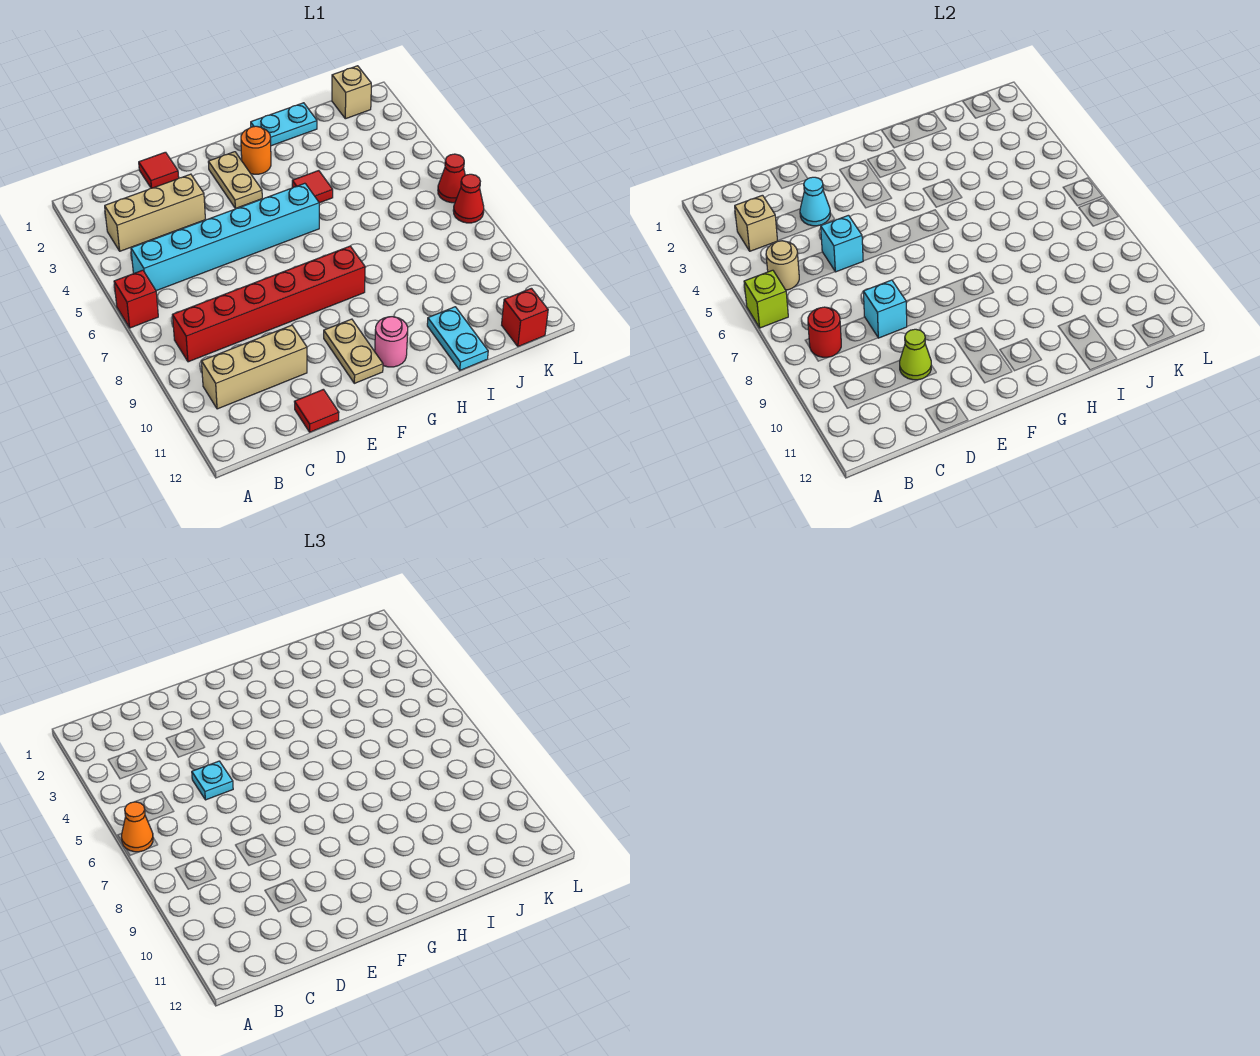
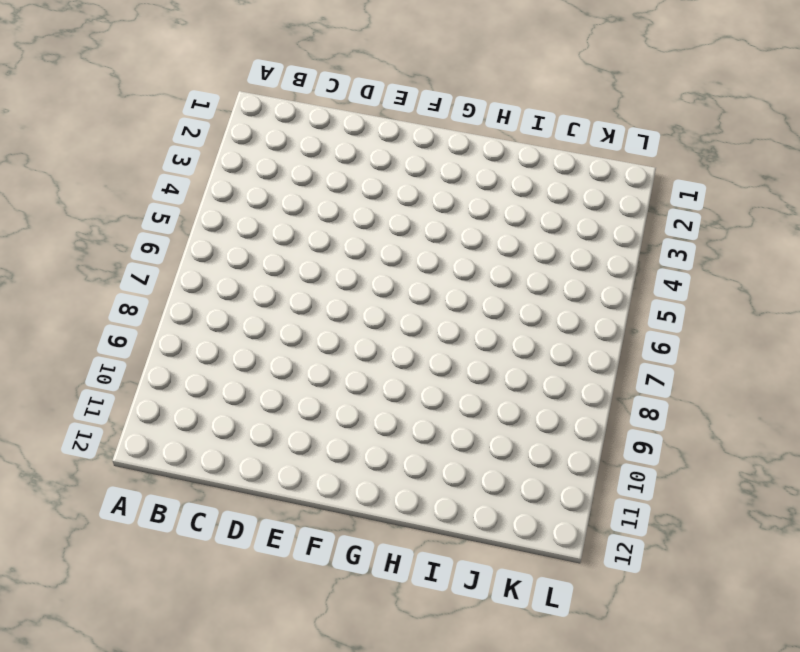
none -> red brick A6 level 1
none -> tan brick B3:D3 level 1
none -> cyan brick B5:G5 level 1

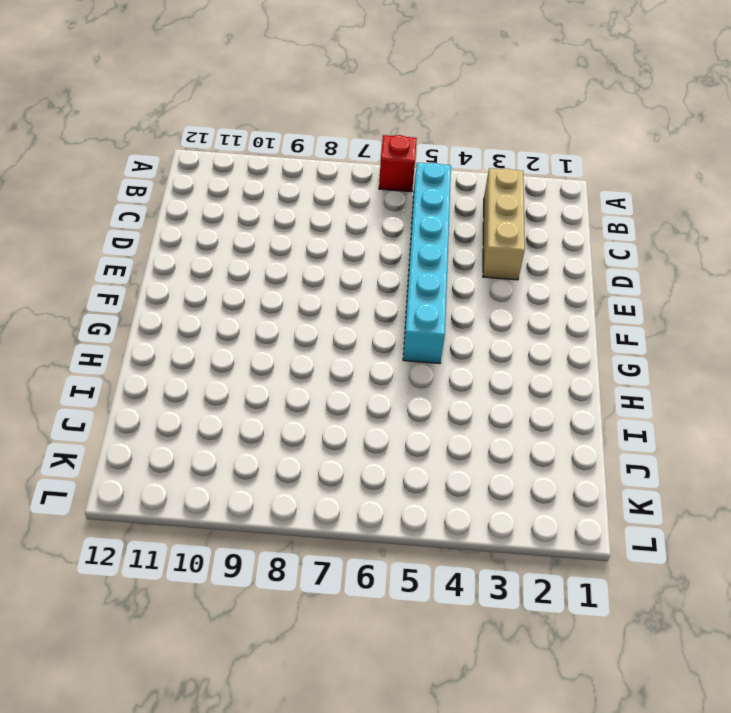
none -> red brick B8:G8 level 1
none -> tan brick B10:D10 level 1
none -> red tile D1 level 1

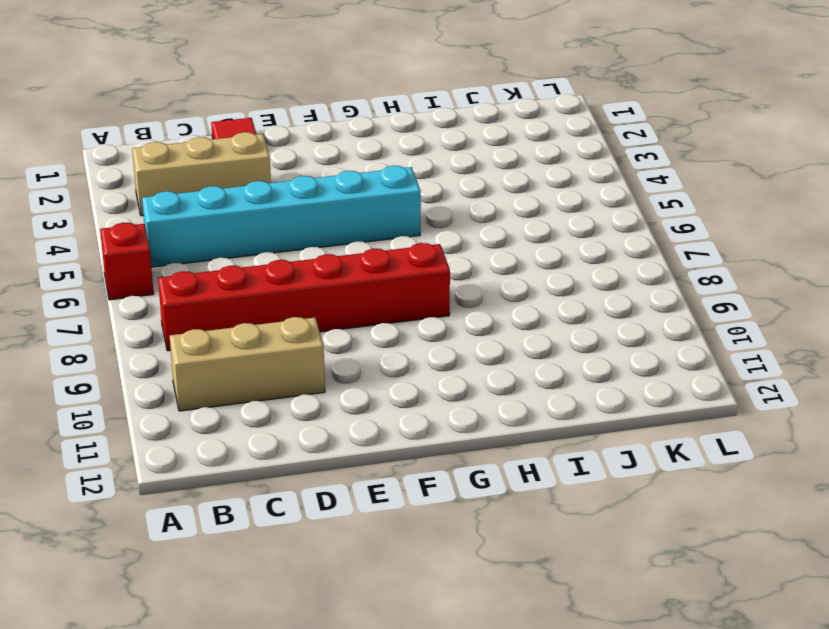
none -> red tile D12 level 1
none -> tan plate F2:F3 level 1
none -> tan plate F10:F11 level 1

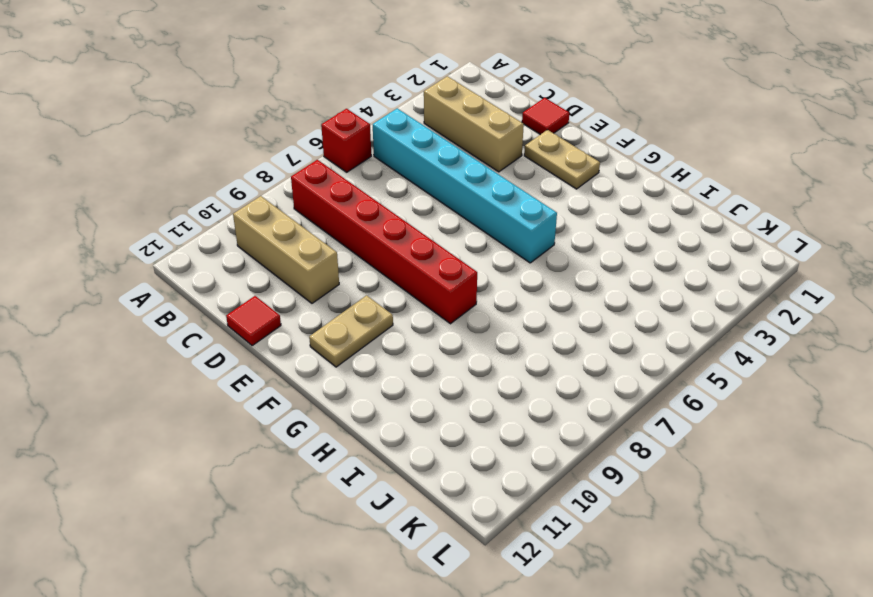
tan plate E2:F2 level 1 -> tan plate F2:F3 level 1
none -> orange round brick G2 level 1
none -> pink round brick G11 level 1
none -> cyan plate H1:I1 level 1

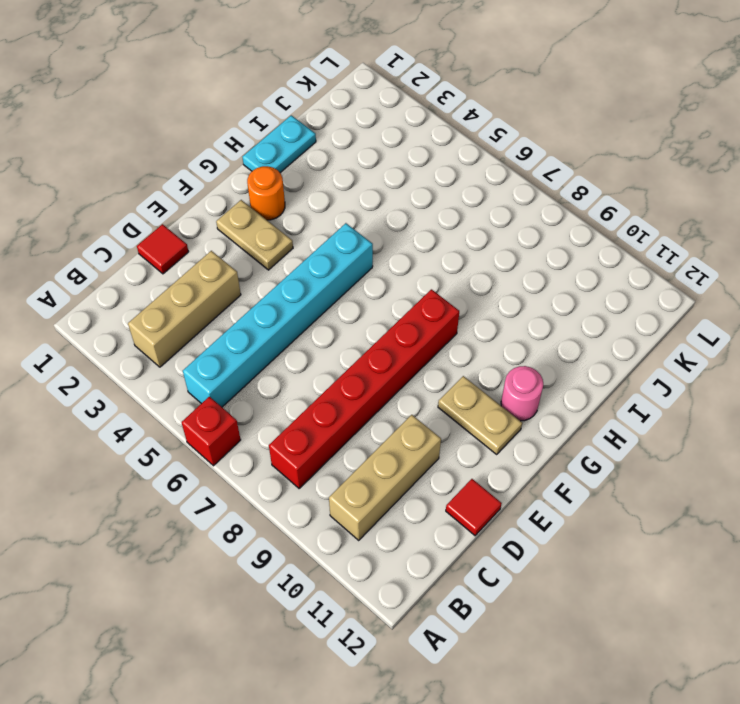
none -> red tile H4 level 1
none -> cyan plate I11:I12 level 1
none -> tan brick K1 level 1

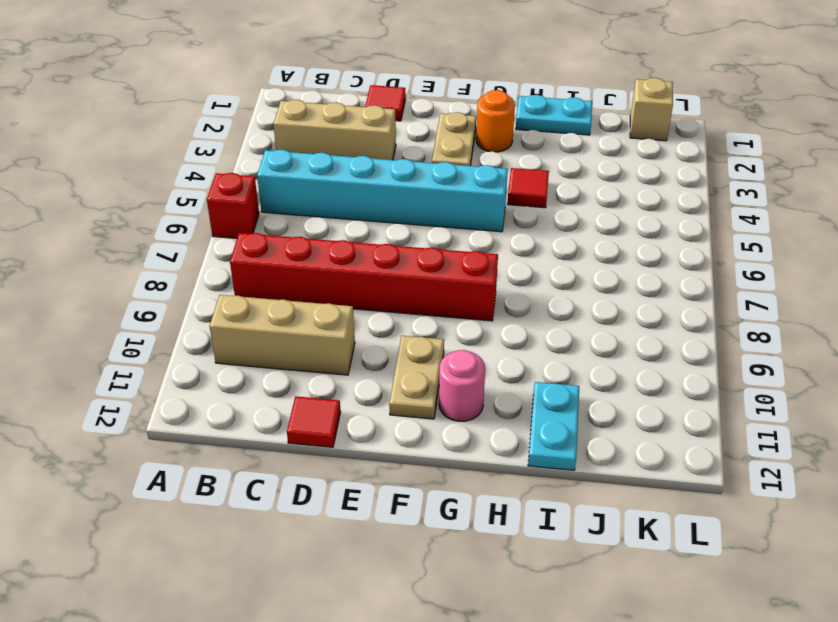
none -> red brick K12 level 1
none -> red cone L6 level 1
none -> red cone L7 level 1

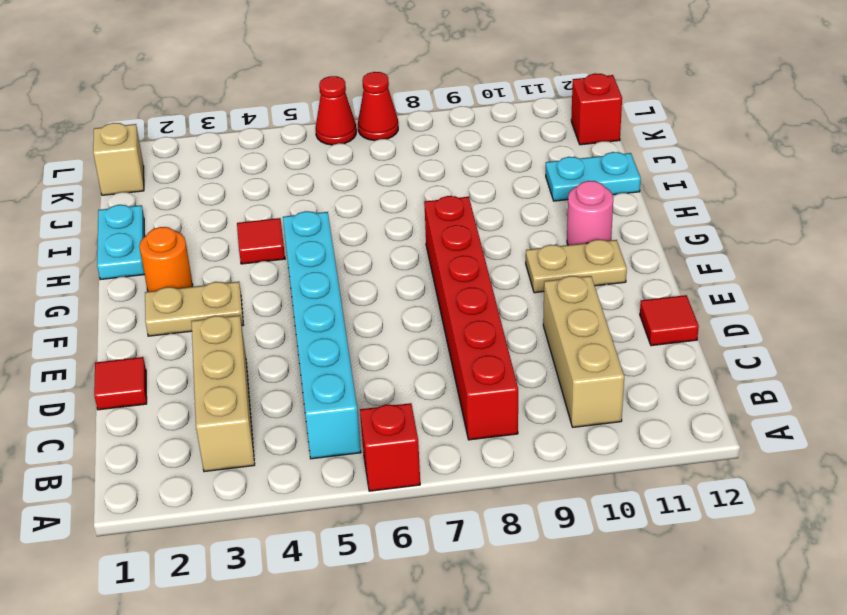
none -> lime brick A6 level 2
none -> tan brick B3 level 2
none -> tan round brick B5 level 2

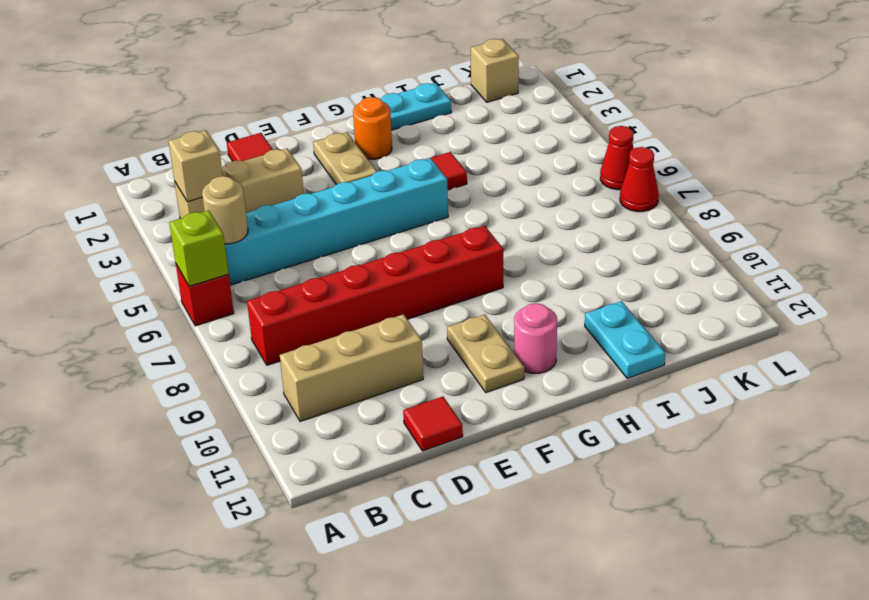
none -> red brick K12 level 1
none -> red round brick B8 level 2
none -> cyan cone D3 level 2

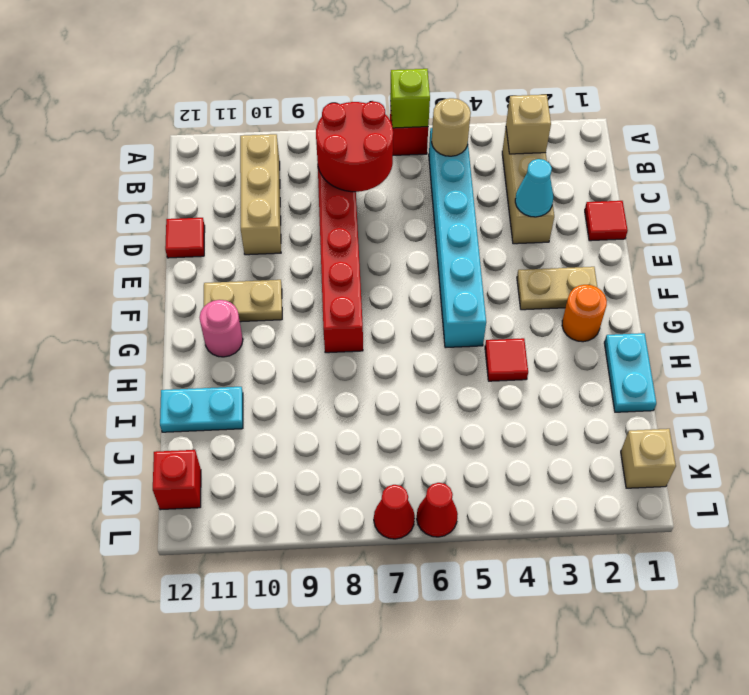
red round brick B7:C8 level 2 -> red round brick B8 level 2
none -> cyan brick D5 level 2
none -> cyan brick D8 level 2
none -> lime cone D10 level 2

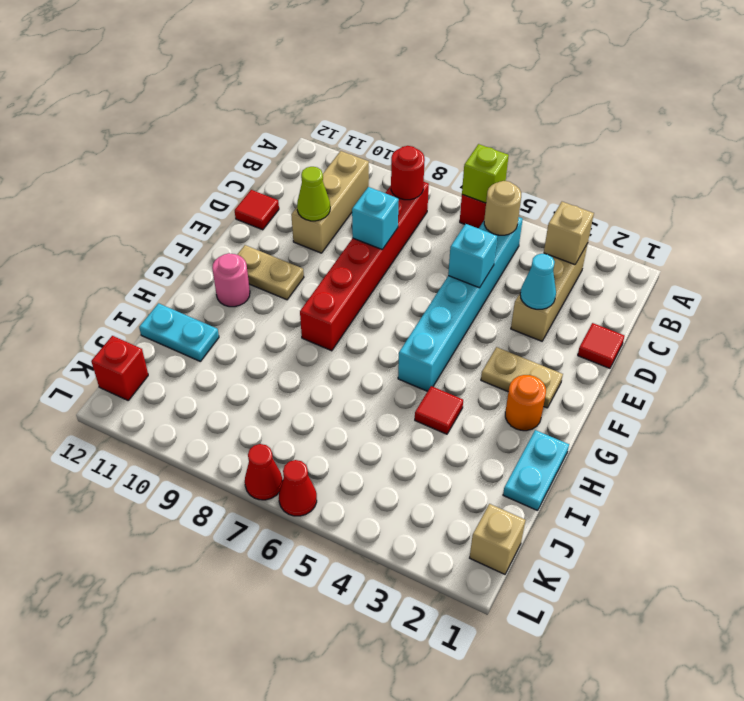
none -> orange cone A6 level 3
none -> cyan plate D5 level 3

